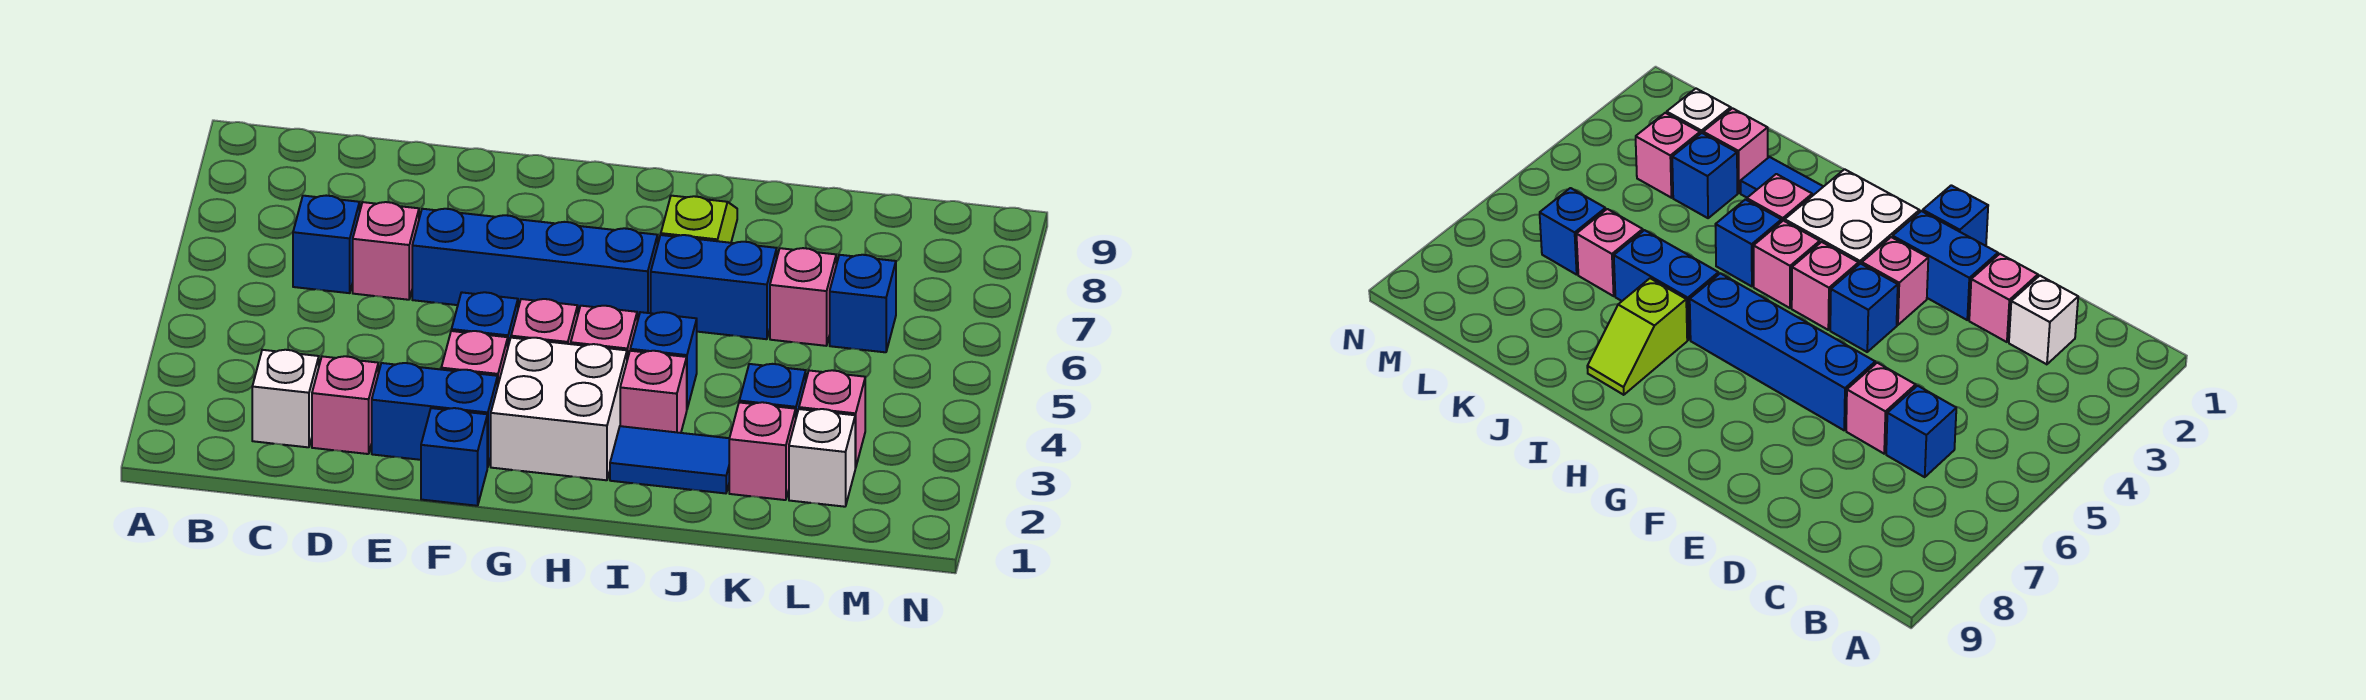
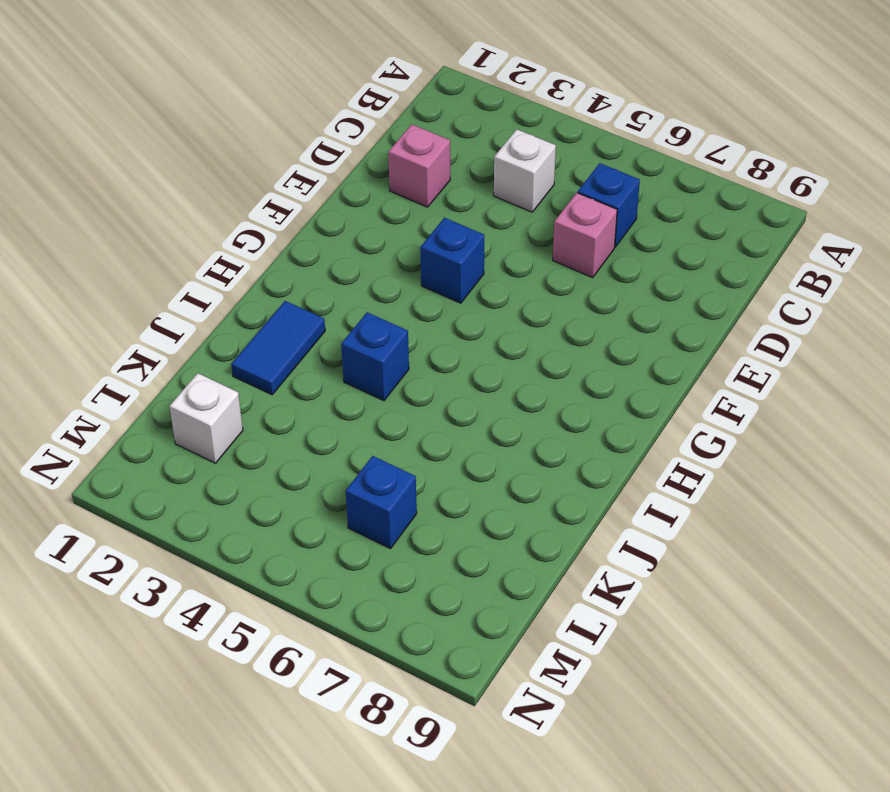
white brick C4 level 1 -> white brick C2 level 1
none -> blue brick E2:F2 level 1
none -> blue brick E6:H6 level 1
none -> blue brick F1 level 1

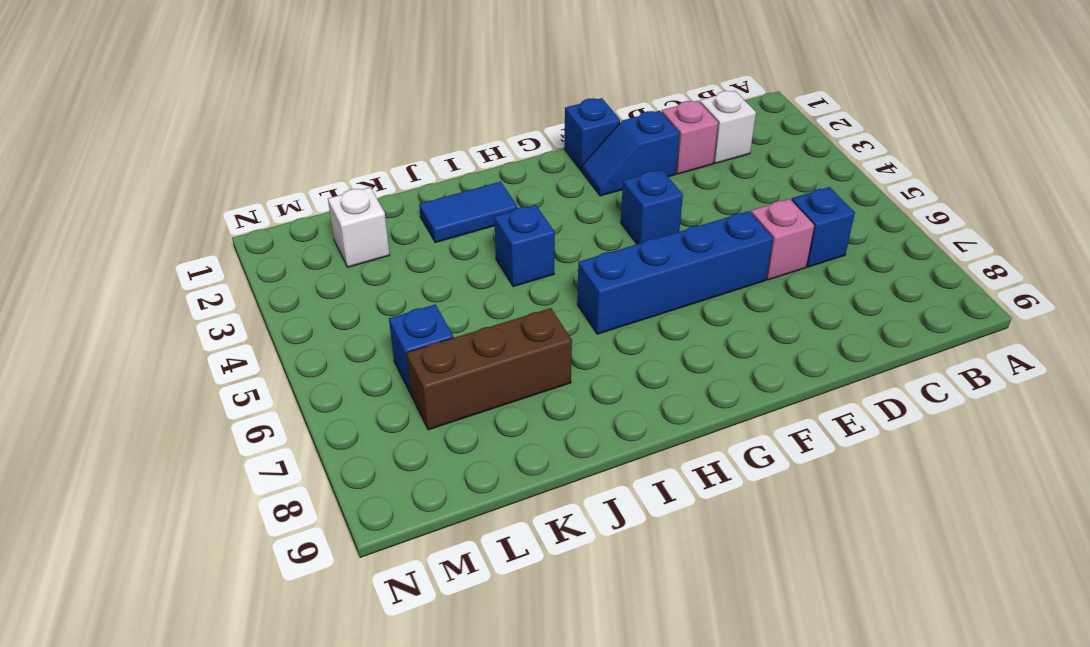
blue slope E2:F2 level 1 top E -> blue brick E2:F2 level 1
brown brick J7:L7 level 1 -> none
none -> pink brick F3 level 1
none -> white brick G2:H3 level 1
none -> pink brick G4 level 1

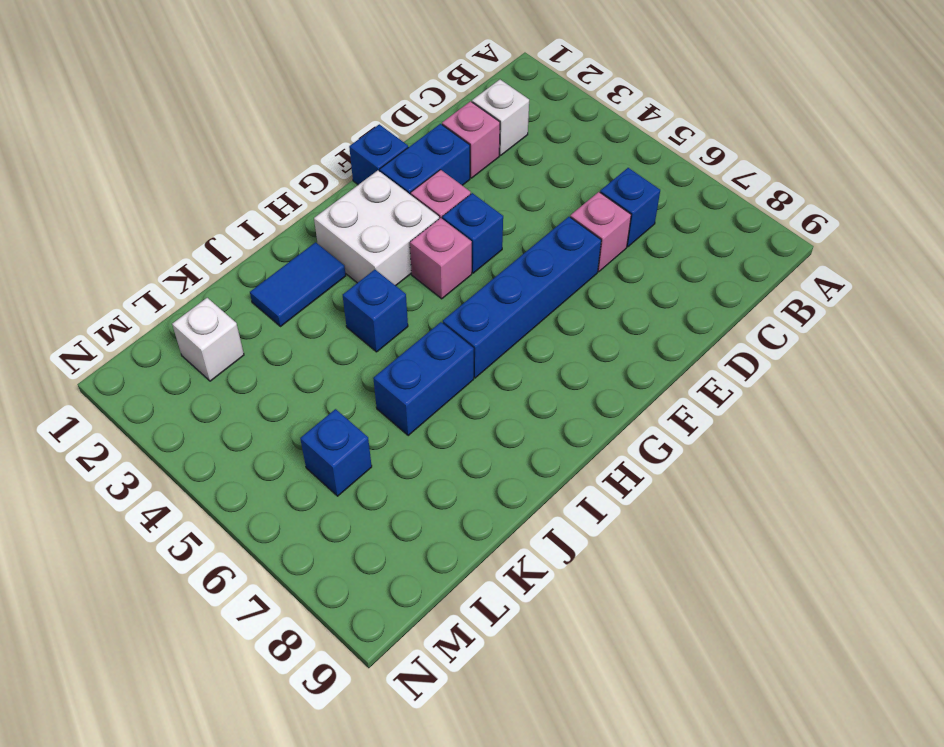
none -> pink brick H4 level 1
none -> pink brick I3 level 1
none -> lime slope I7:I8 level 1 top 7

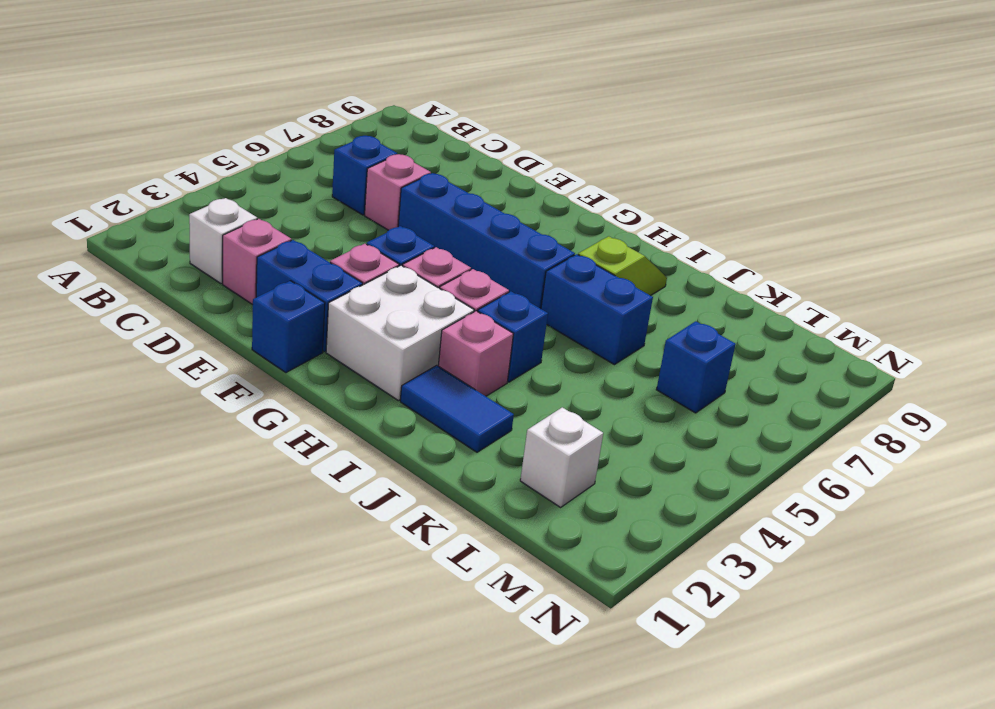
none -> pink brick K2 level 1
none -> blue brick K3 level 1
none -> pink brick K6 level 1

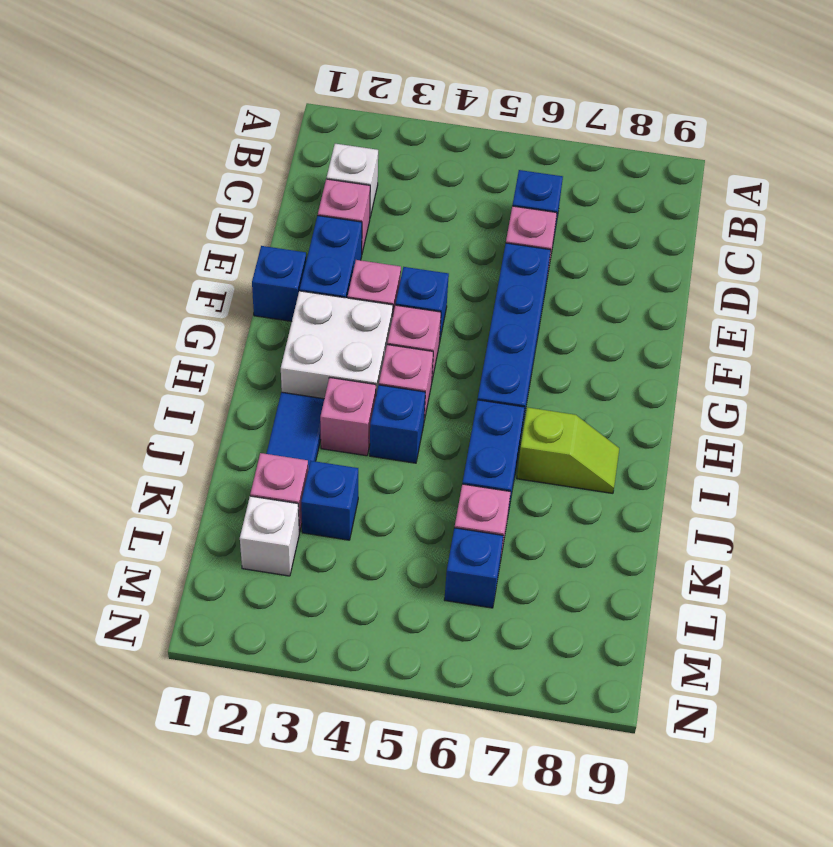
none -> pink brick L3 level 1

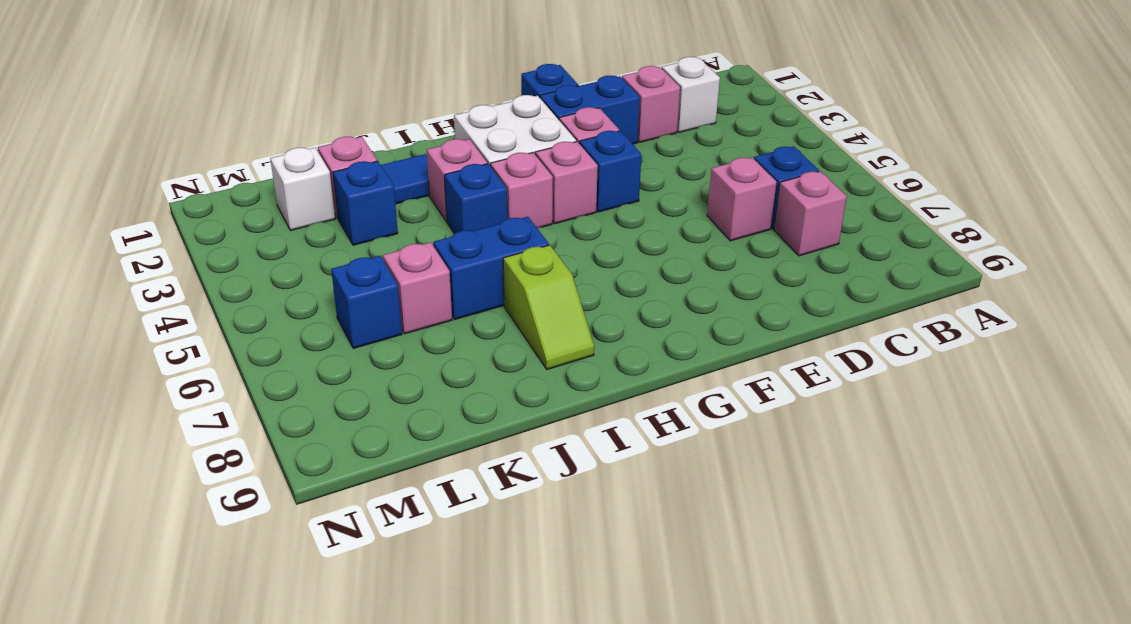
pink brick C7 level 1 -> pink brick L3 level 1
none -> blue brick E6:H6 level 1

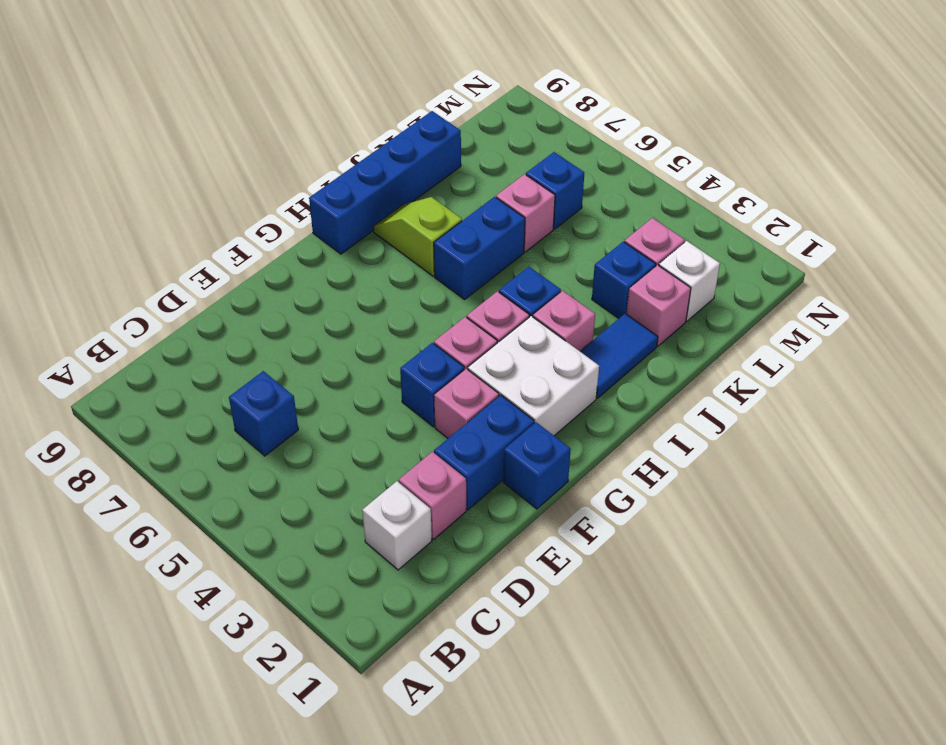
blue brick H9:K9 level 1 -> blue brick E6:H6 level 1
none -> pink brick D6 level 1

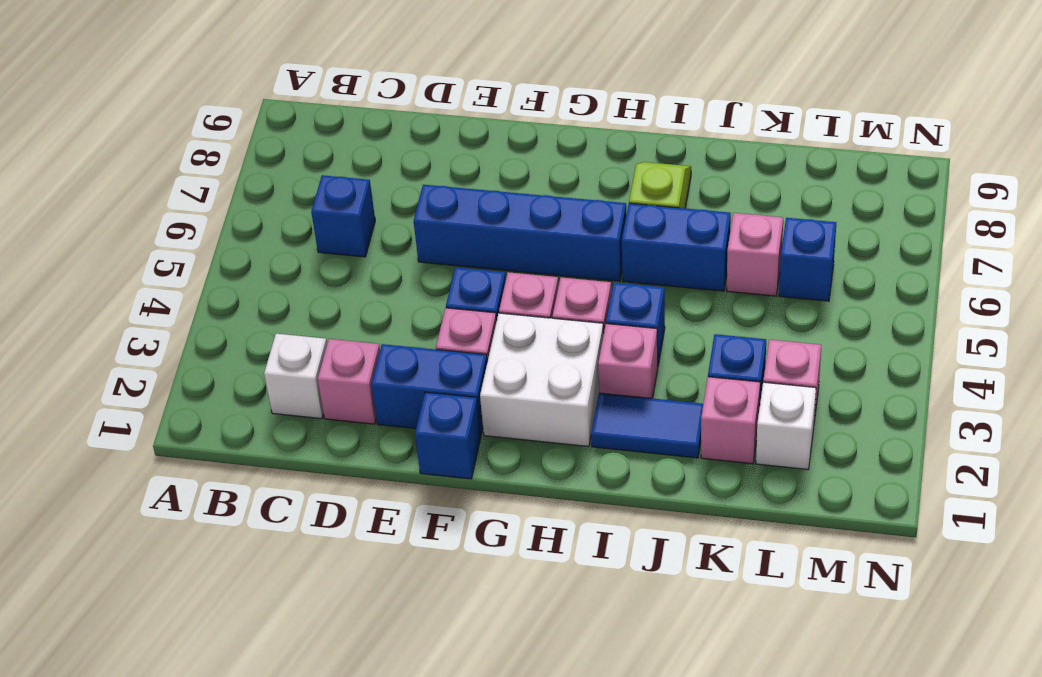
none -> pink brick D6 level 1

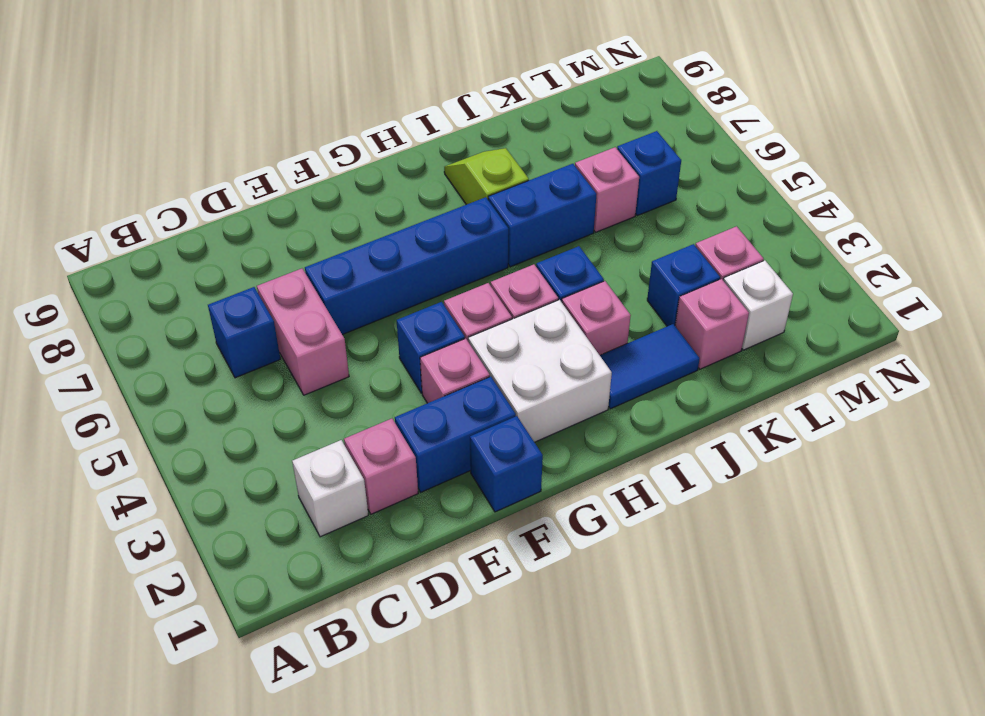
pink brick D5:D6 level 1 -> pink brick D6 level 1

